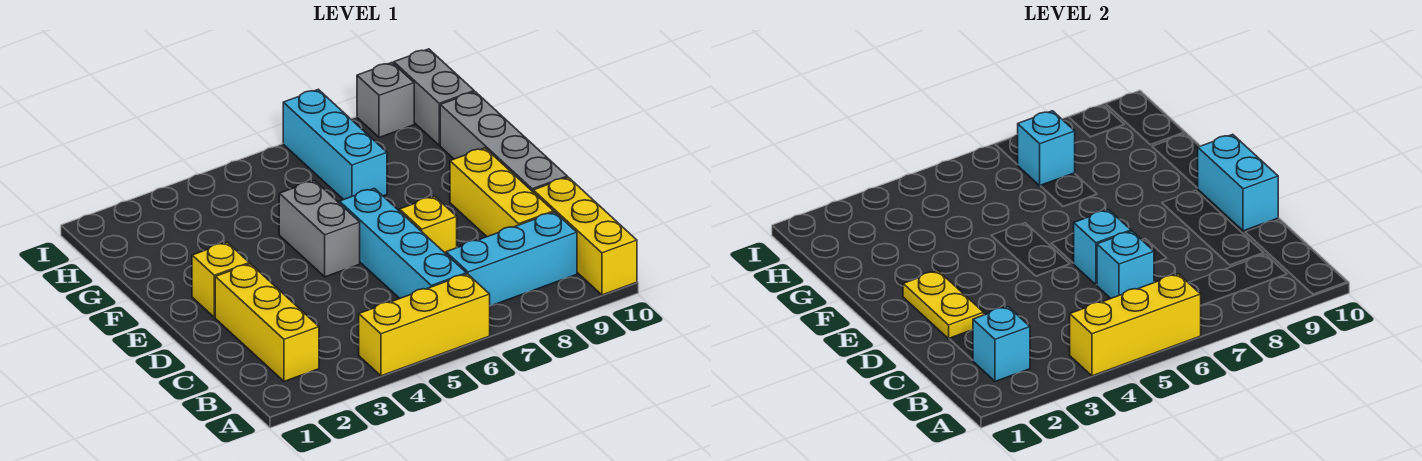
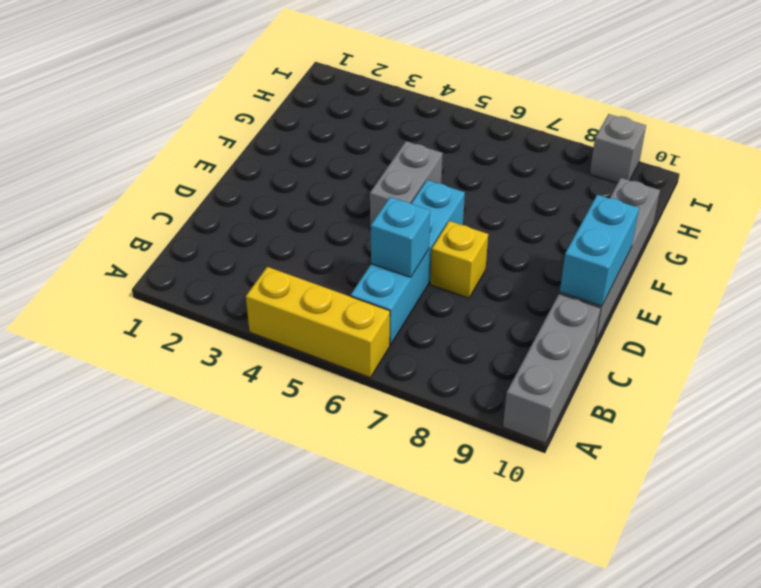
grey brick A10:C10 level 1 -> yellow brick A10:C10 level 1
none -> yellow brick B2:D2 level 1
none -> cyan brick B7:B9 level 1
none -> yellow brick C9:E9 level 1

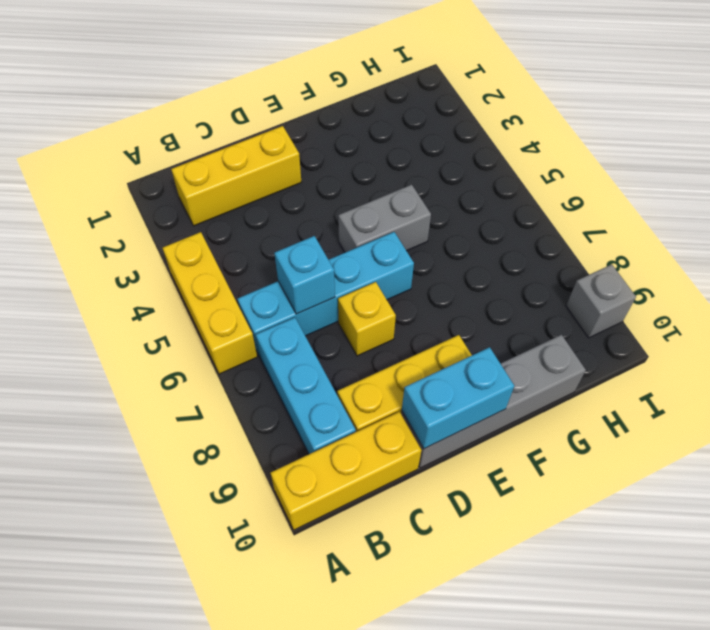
none -> yellow brick E2 level 1
none -> cyan brick G7:I7 level 1
none -> grey brick H10:I10 level 1

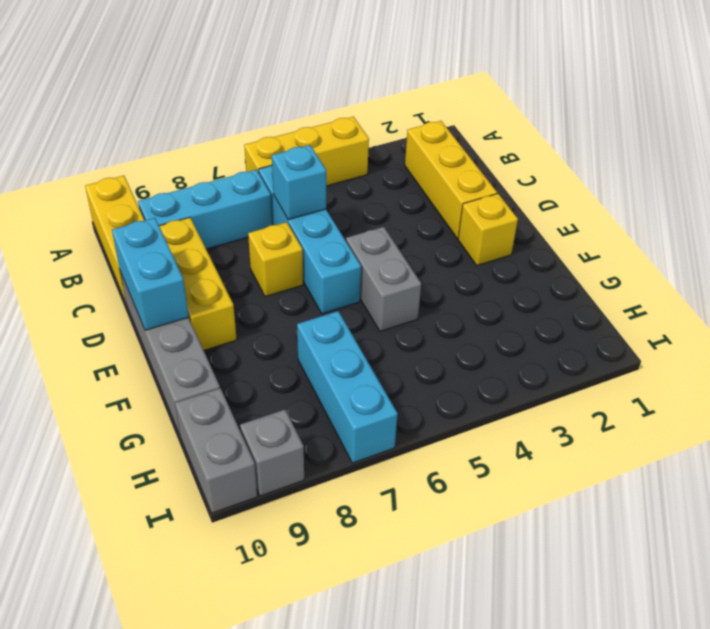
none -> yellow brick A4:A6 level 2
none -> cyan brick B2 level 2
none -> yellow plate D2:E2 level 2

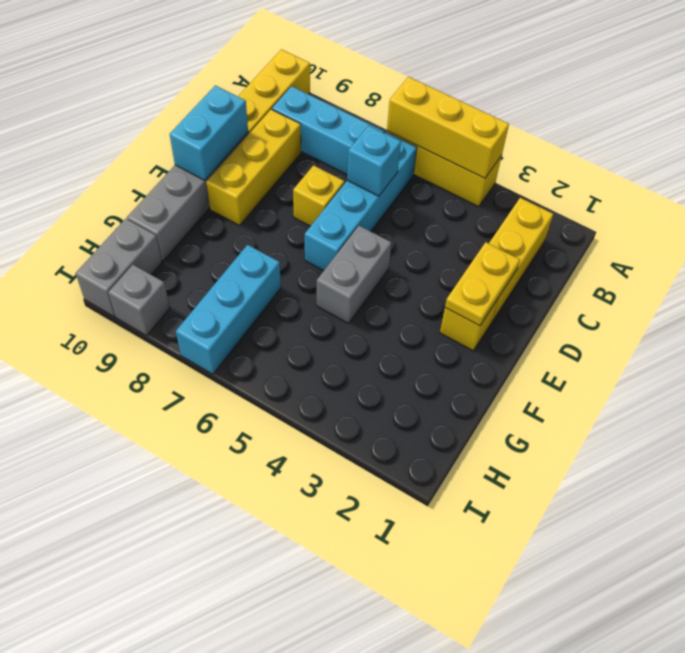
none -> cyan brick B2 level 2
none -> cyan brick D6 level 2
none -> cyan brick H7 level 2

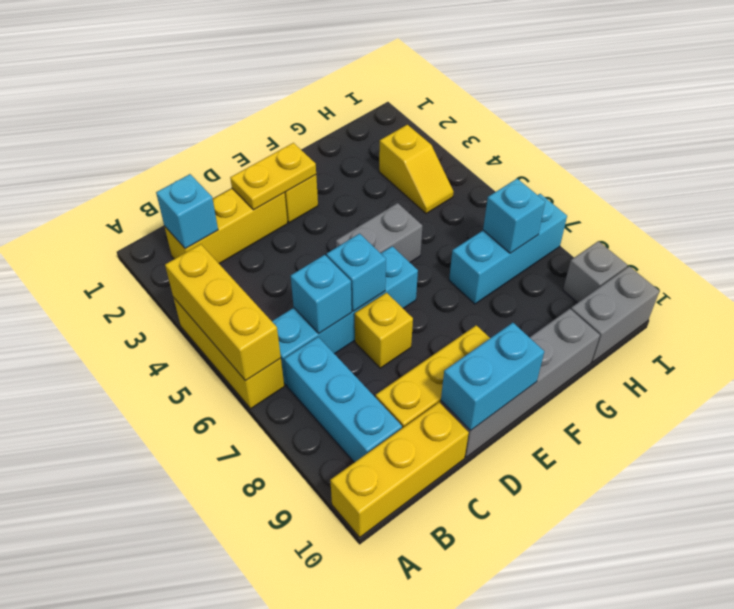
yellow slope H3:H4 level 1 top 3 -> none

